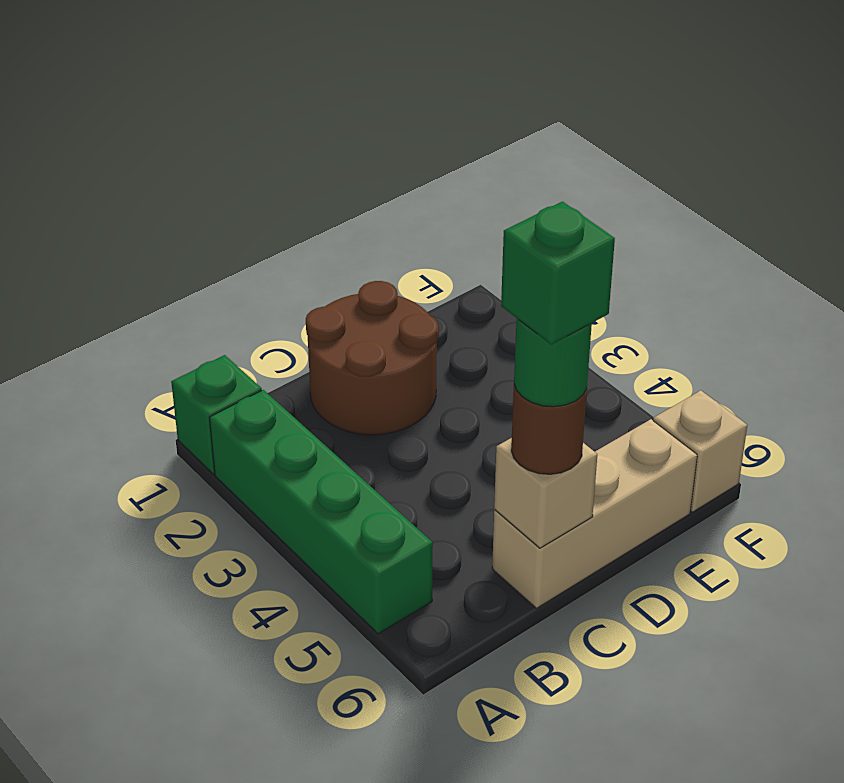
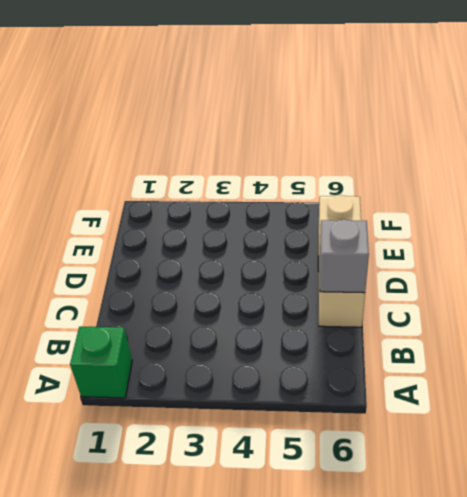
grey brick C6 level 2 -> tan brick C6 level 2
none -> green brick A2:A5 level 1
none -> brown round brick C1:D2 level 1

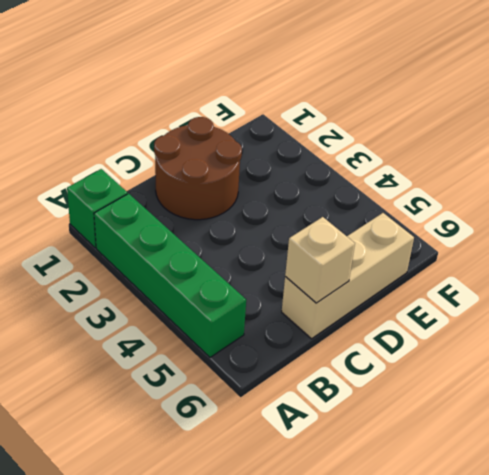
none -> tan brick F6 level 1
none -> brown round brick C6 level 3

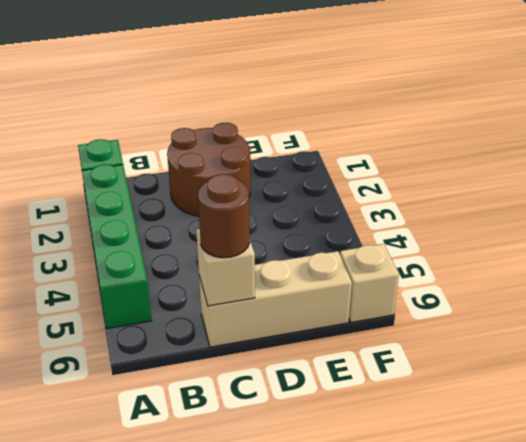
none -> green round brick C6 level 4
none -> green brick C6 level 5

